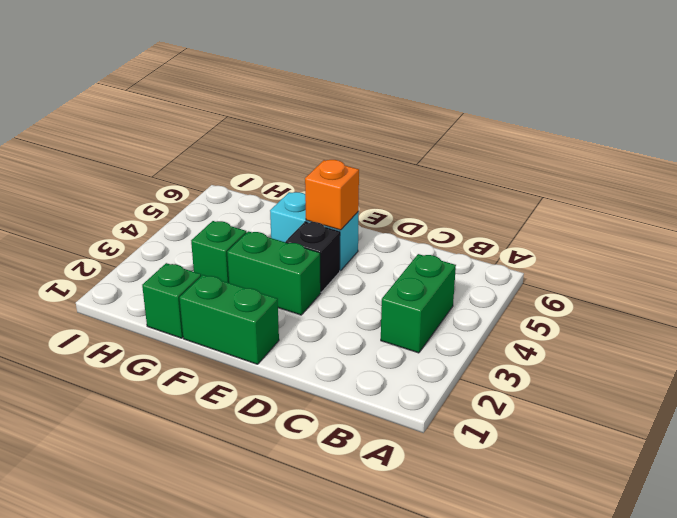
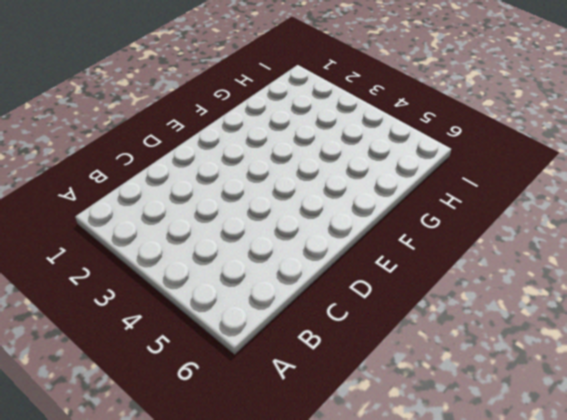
none -> green brick B3:B4 level 1
none -> green brick E1:F1 level 1

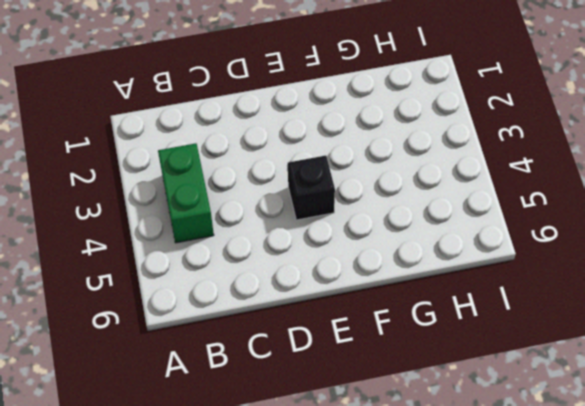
none -> green brick E1:F1 level 1
none -> green brick E3:F3 level 1

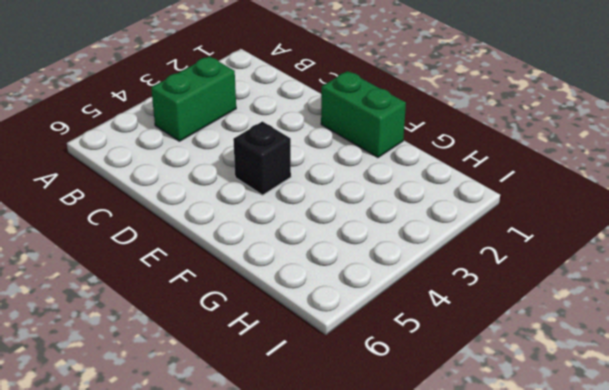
none -> green brick E3:F3 level 1
none -> cyan brick E5:F5 level 1

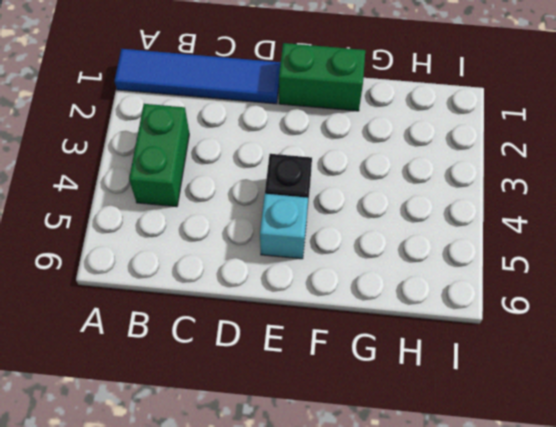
blue tile A1:D1 level 1 -> none
cyan brick E5 level 1 -> cyan brick E5:F5 level 1
none -> green brick E3:F3 level 1
none -> green brick G1 level 1

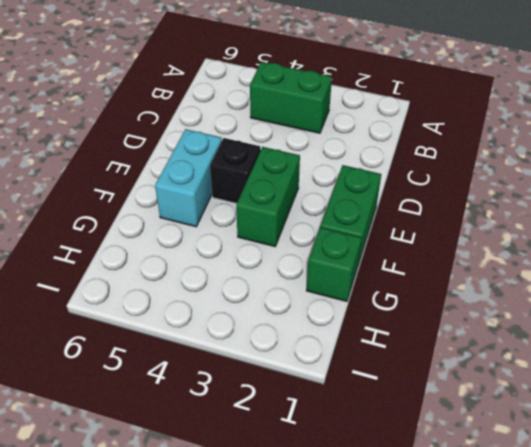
none -> green brick G3 level 1
none -> orange brick E5 level 2

